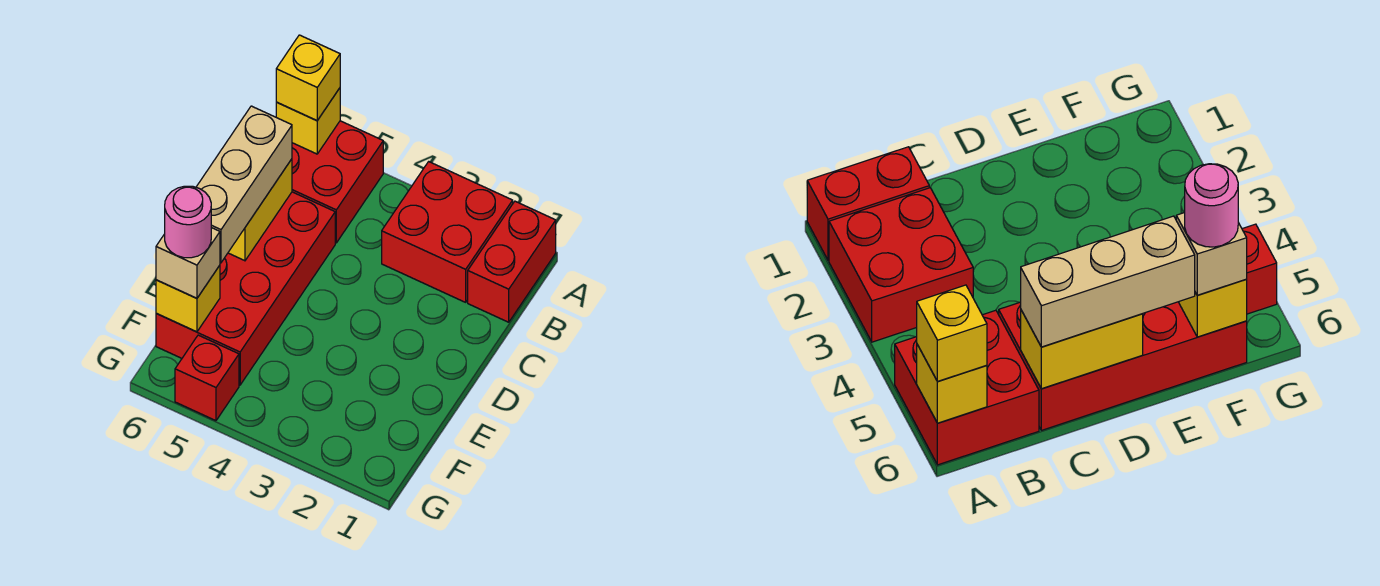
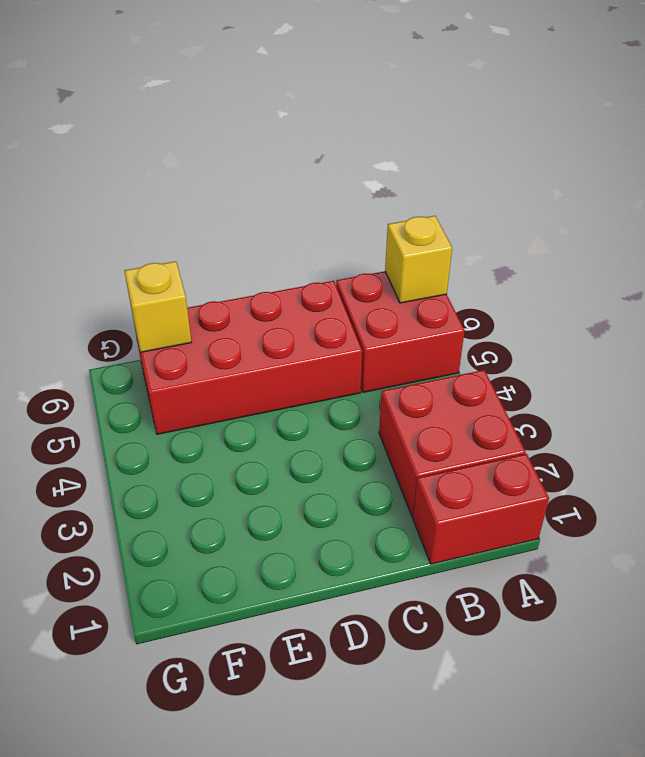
none -> red brick G5 level 1
none -> yellow brick C6:D6 level 2
none -> yellow brick A6 level 3

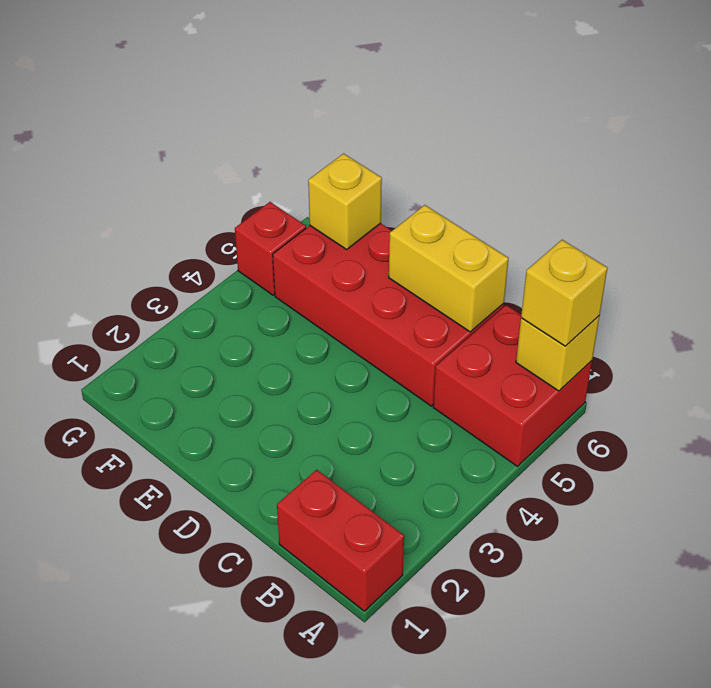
none -> red brick A2:B3 level 1
none -> tan brick C6:E6 level 3
none -> tan brick F6 level 3

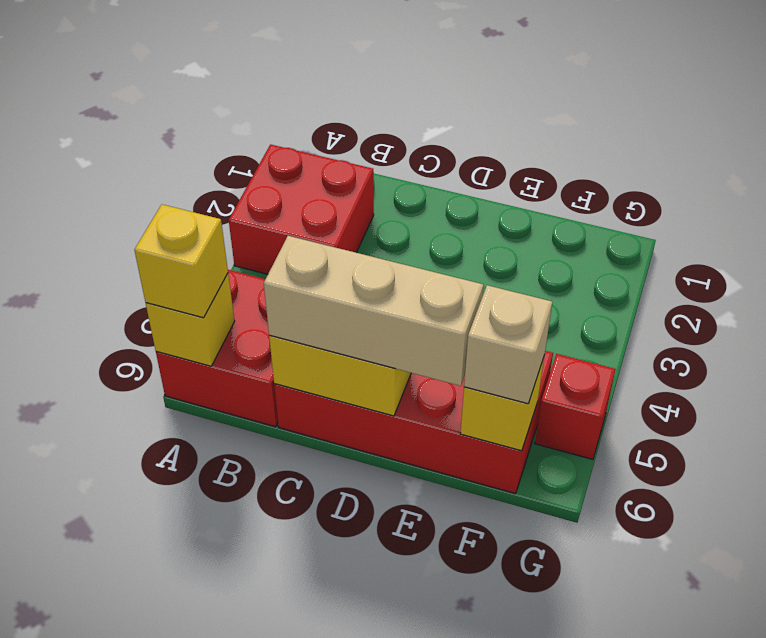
none -> red brick A1:B1 level 1
none -> pink round brick F6 level 4

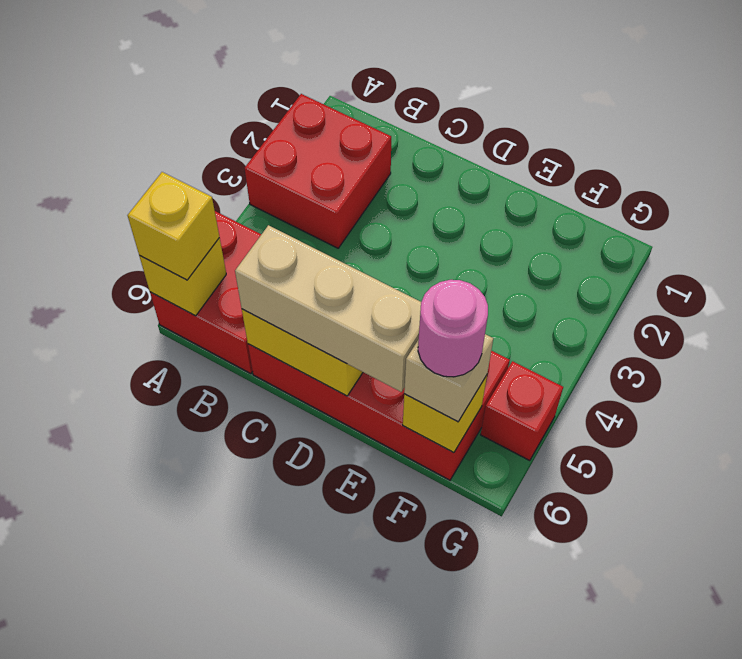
none -> red brick A1:B1 level 1

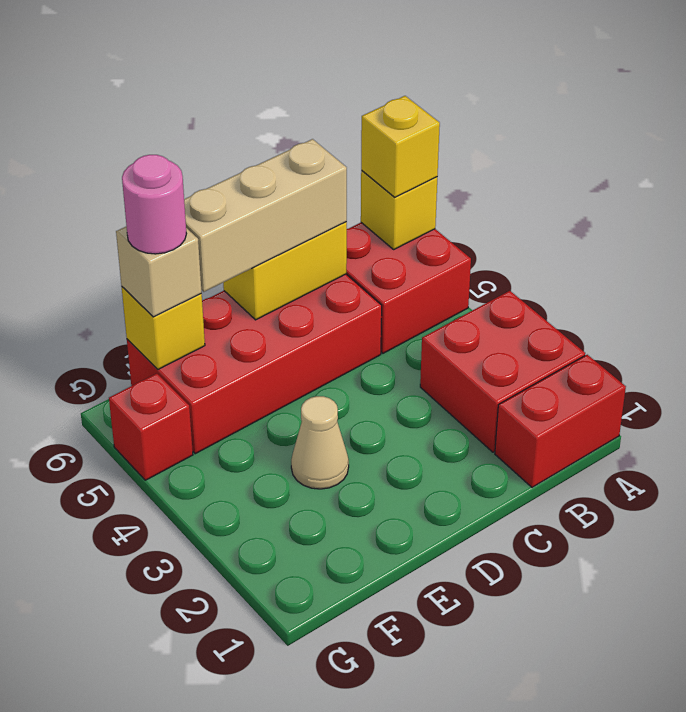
tan cone E3 level 1 -> none

